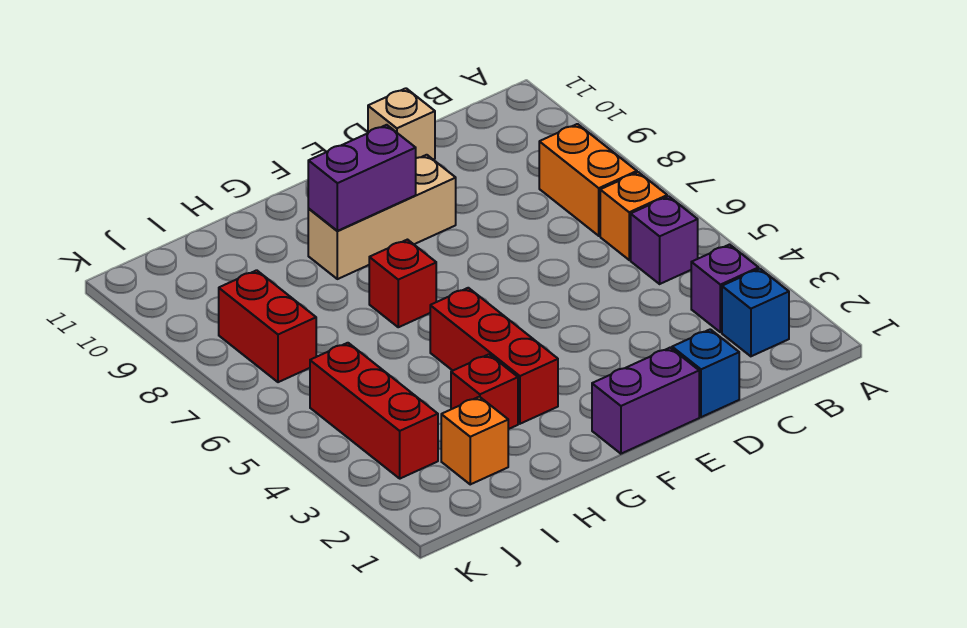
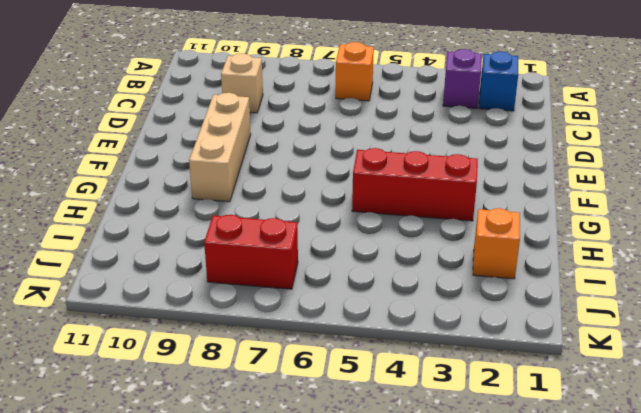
tan brick C9 level 1 -> tan brick D11 level 1
none -> purple brick B5 level 1
none -> orange brick B7:B8 level 1
none -> blue brick D1 level 1

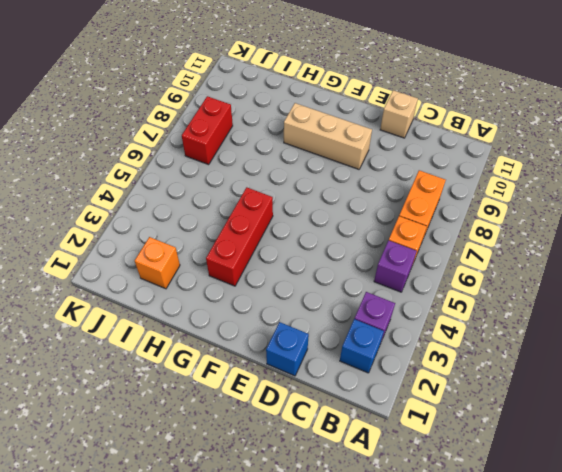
none -> purple brick E1:F1 level 1
none -> red brick G7 level 1
none -> red brick H3 level 1

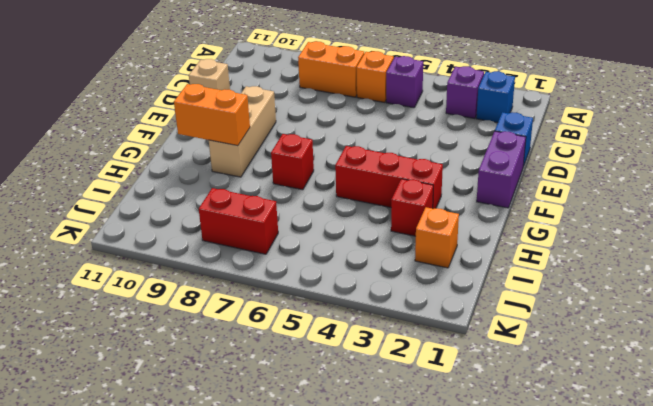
orange brick G9:G10 level 2 -> purple brick F9:G9 level 2
none -> red brick J3:J5 level 1

